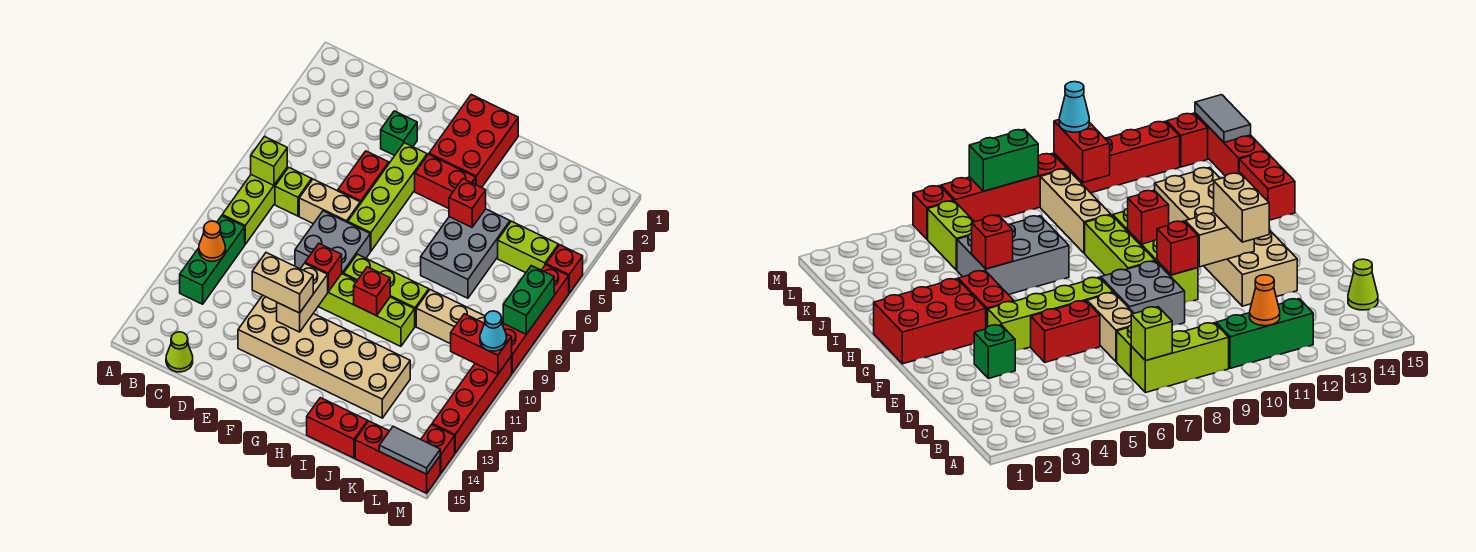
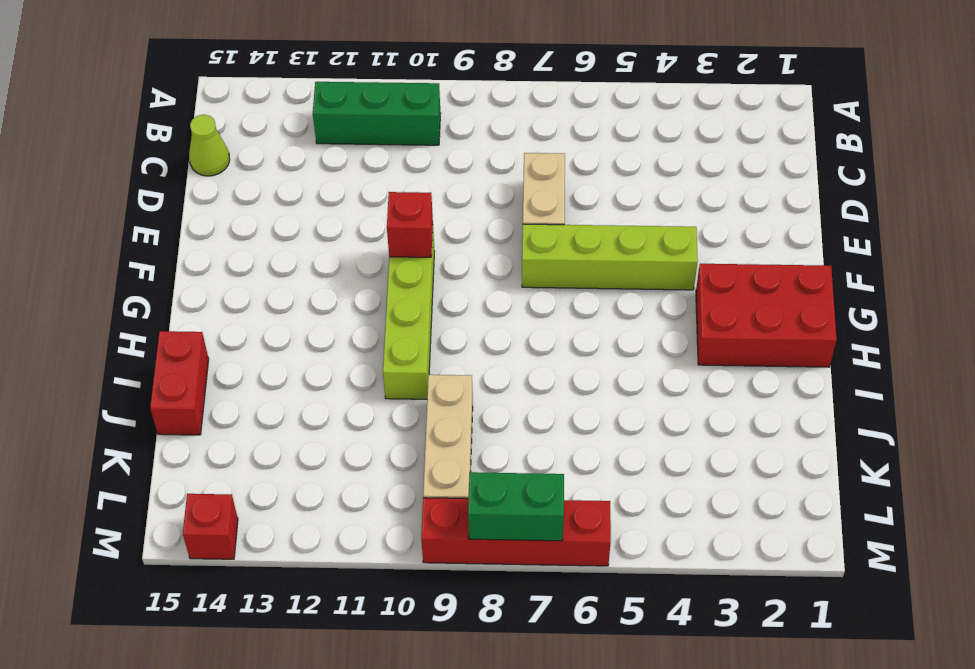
none -> lime brick B7:B9 level 1
none -> lime brick C7 level 1
none -> green brick E3 level 1
none -> red brick E5:E6 level 1

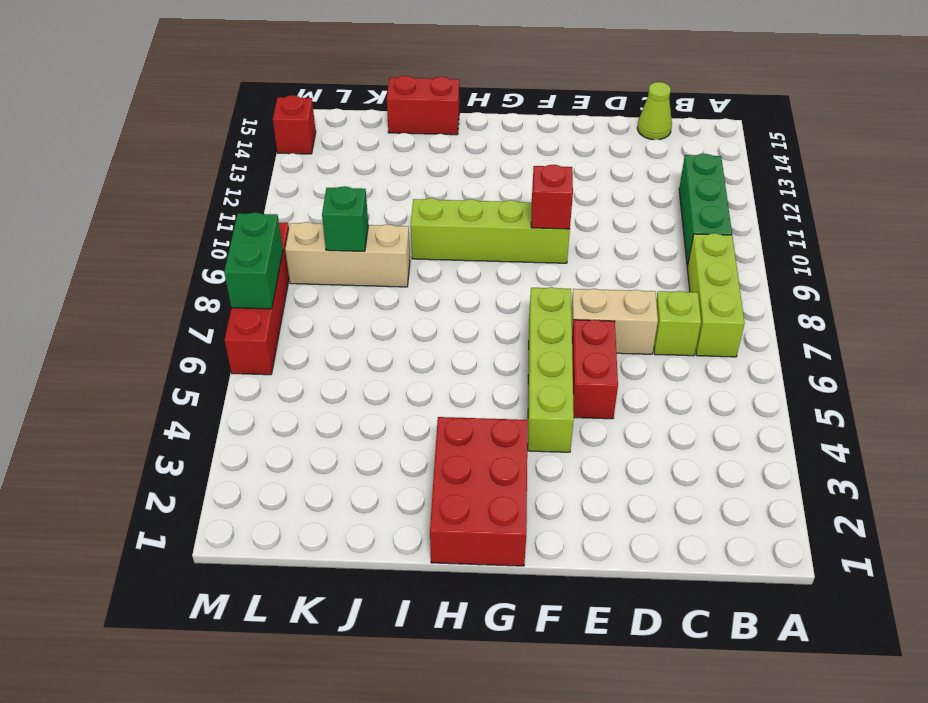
green brick K9 level 2 -> green brick E3 level 1
none -> grey brick E8:F9 level 1
none -> tan brick E12:J13 level 1
none -> red brick G4:H4 level 1
none -> lime brick G9:I9 level 1

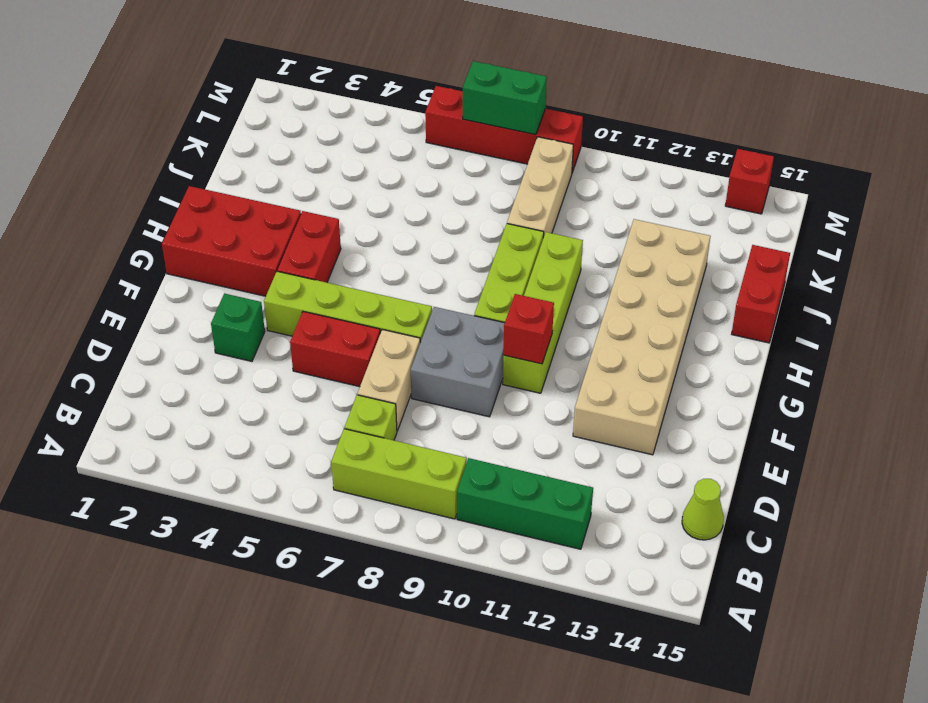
none -> grey brick I5:J7 level 1
none -> lime brick K5:L5 level 1
none -> red brick K15:M15 level 1
none -> red brick M5 level 1

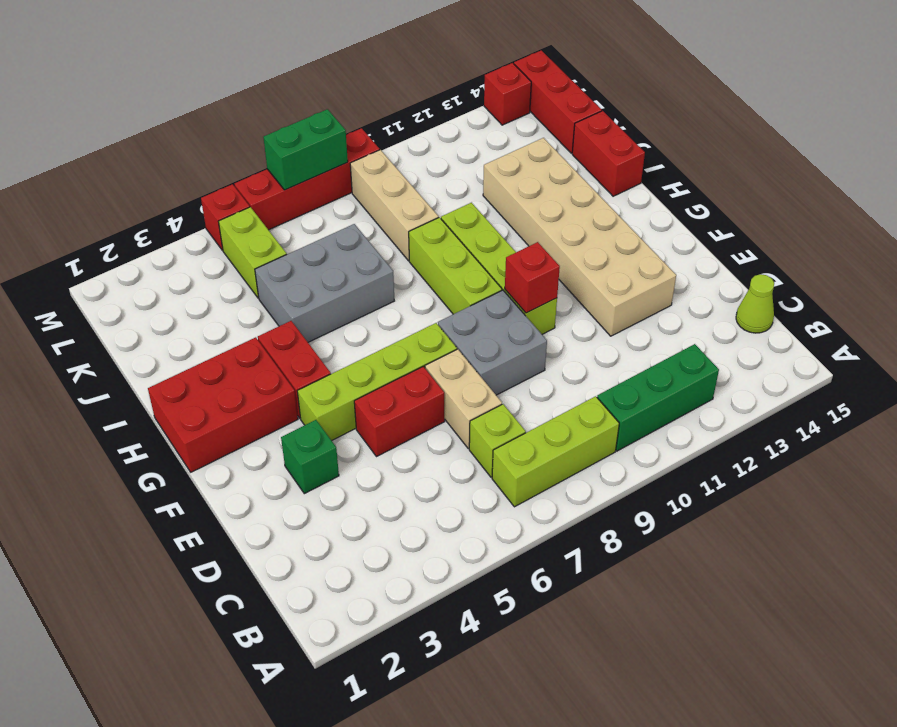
none -> red brick M10:M13 level 1
none -> lime brick B7 level 2
none -> orange cone B11 level 2
none -> tan brick F11:F12 level 2

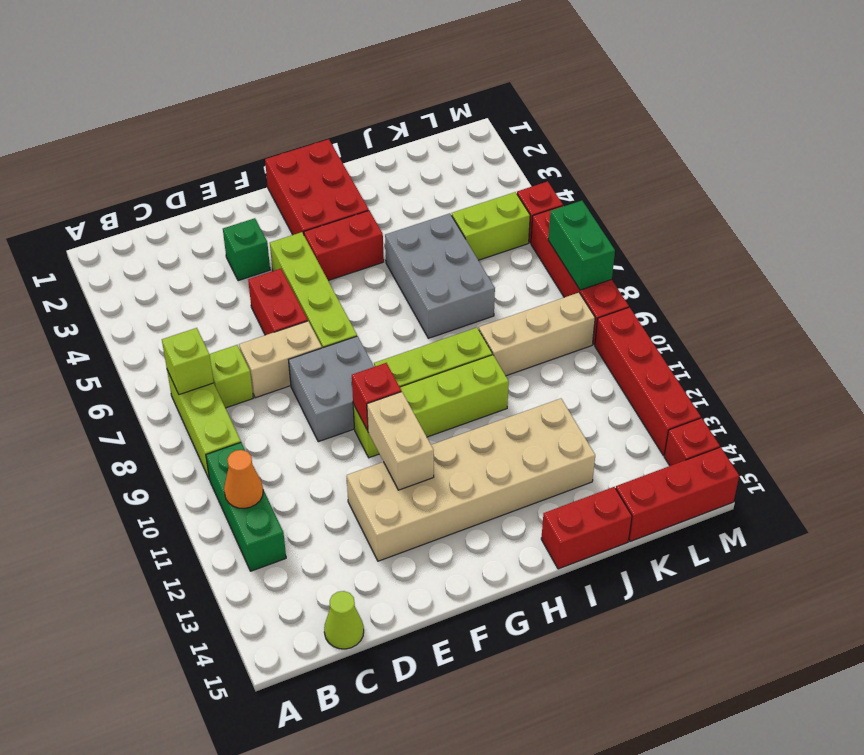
none -> red brick H10 level 2
none -> red brick I5 level 2
none -> red brick L10:M10 level 2
none -> grey tile L15:M15 level 2

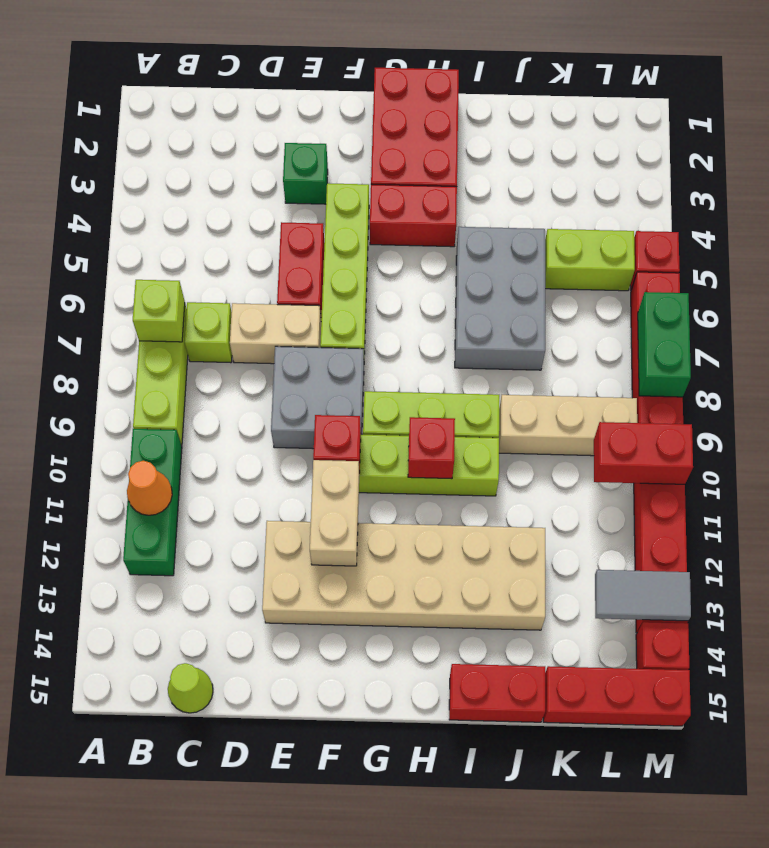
grey tile L13:M13 level 2 -> grey tile L15:M15 level 2
none -> red brick I5 level 2
none -> tan brick E12:F12 level 3
none -> cyan cone M10 level 3

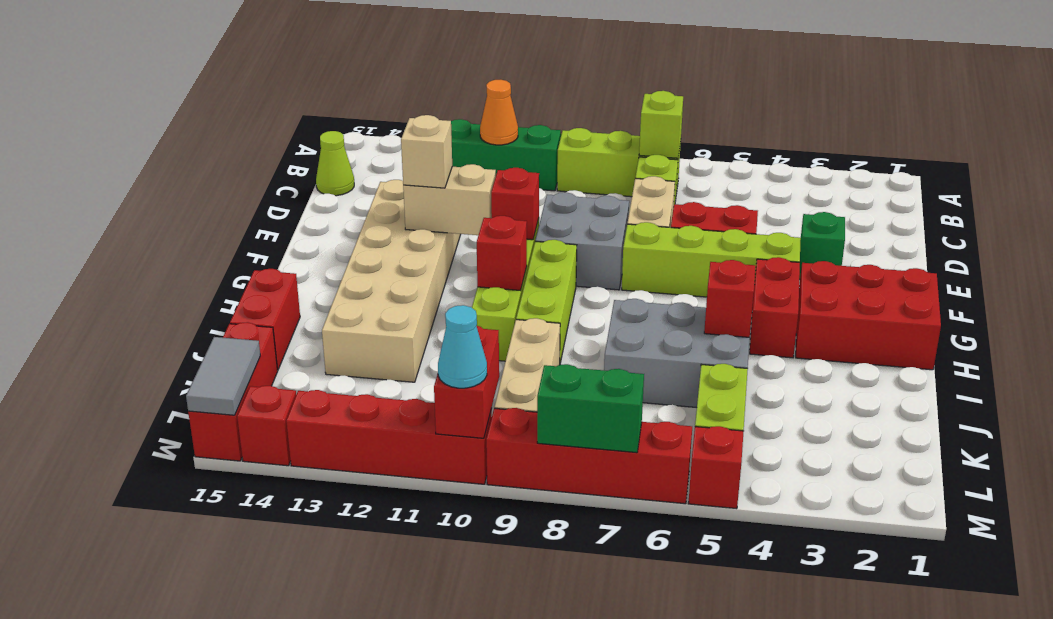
tan brick F12 level 3 -> tan brick E12:F12 level 3

